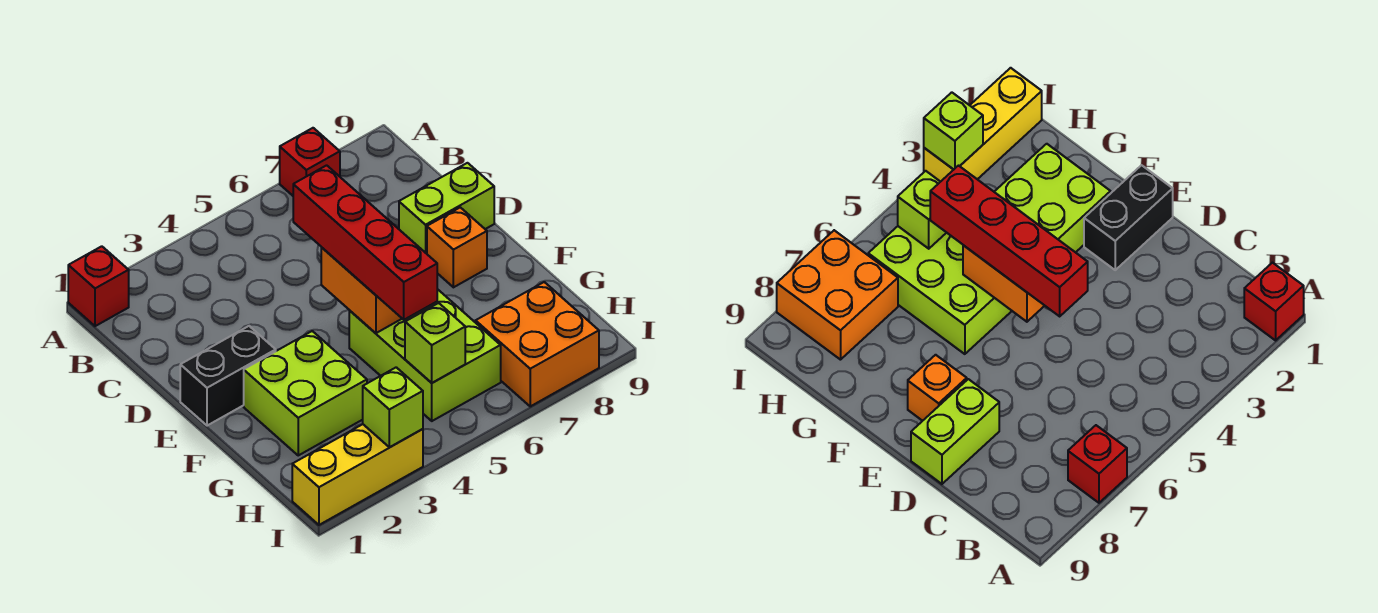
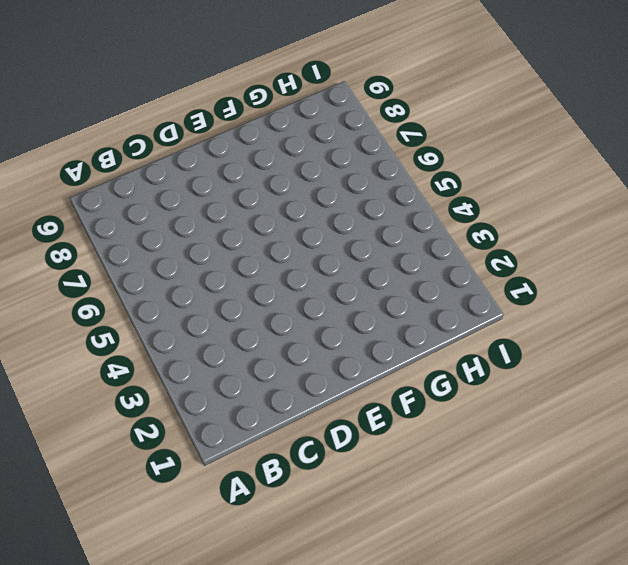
none -> red brick A1 level 1
none -> red brick A7 level 1
none -> lime brick D8:D9 level 1

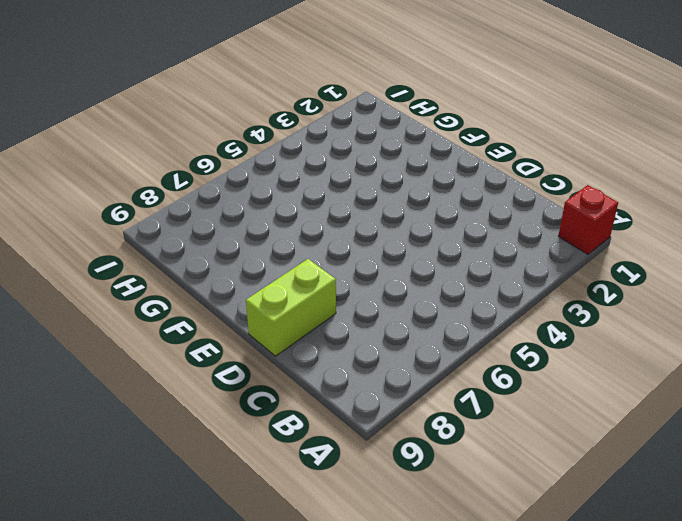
none -> red brick A7 level 1
none -> black brick E1:E2 level 1
none -> orange brick E8 level 1

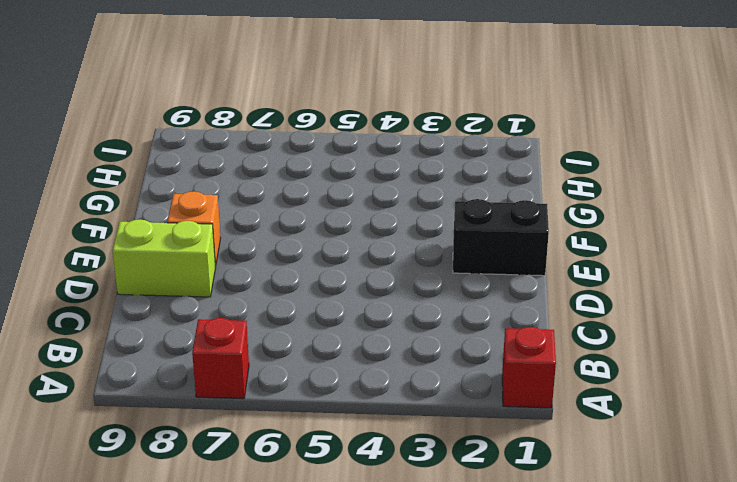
none -> lime brick F2:G3 level 1
none -> lime brick F5:H6 level 1
none -> orange brick H7:I8 level 1

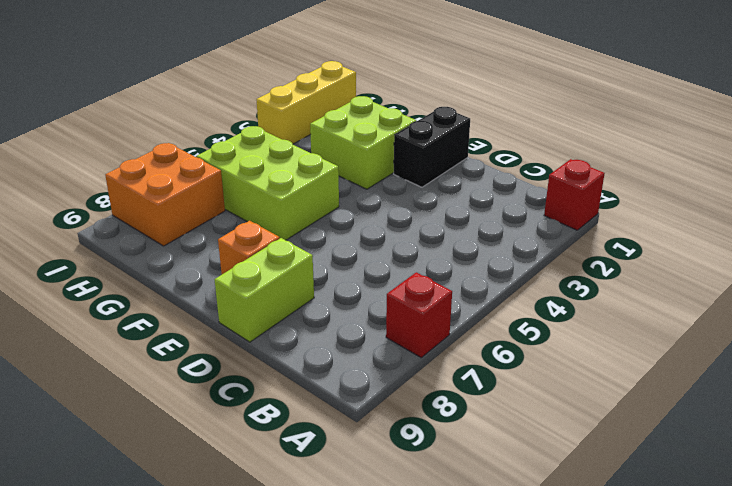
none -> orange brick E5:F5 level 2
none -> lime brick H5 level 2
none -> lime brick I3 level 2

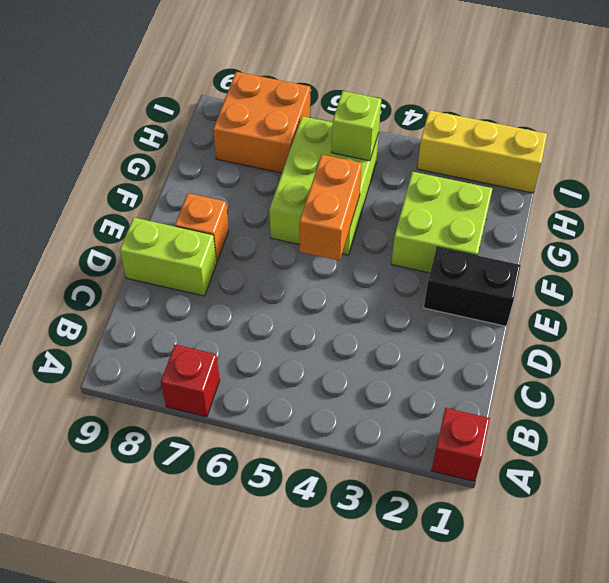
none -> lime brick I3 level 2
none -> red brick D5:G5 level 3

